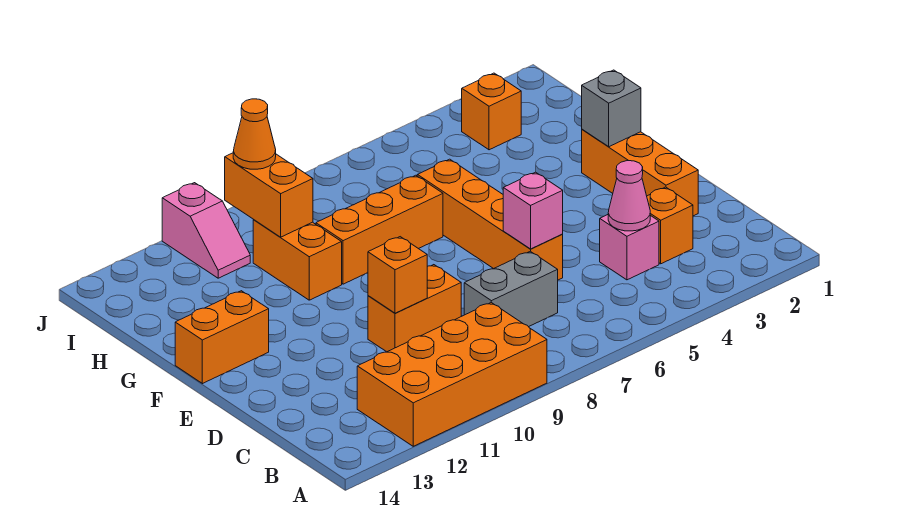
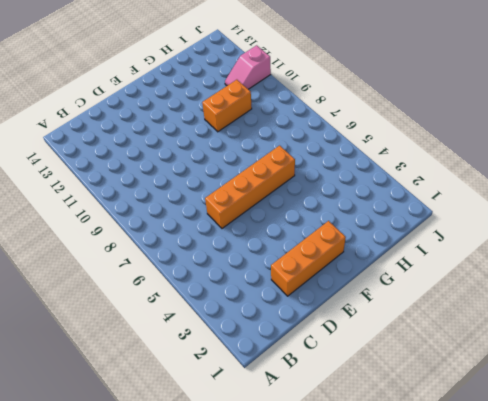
none -> orange brick A9:B12 level 1
none -> orange brick C3 level 1
none -> pink brick C4 level 1

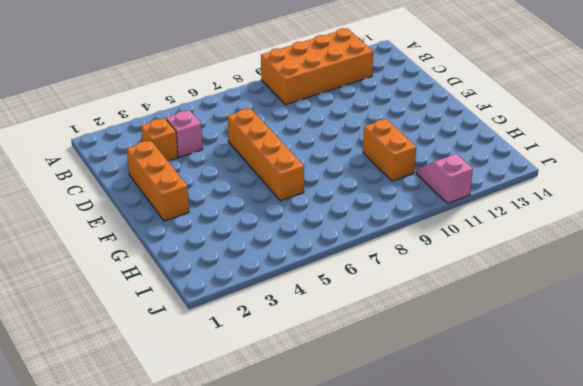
none -> grey brick C7:C8 level 1
none -> orange brick D9:D10 level 1
none -> orange brick F13:F14 level 1

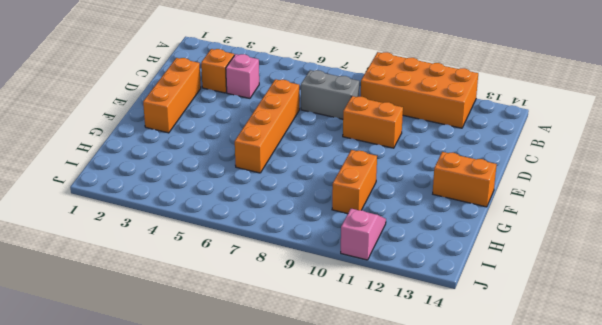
none -> orange brick G7:G9 level 1
none -> orange brick I3 level 1
none -> pink cone C4 level 2

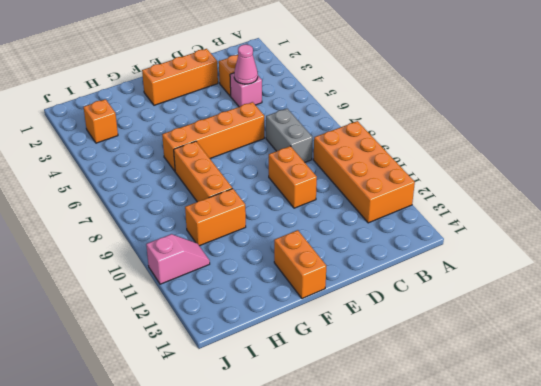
none -> pink brick D6 level 2
none -> orange brick D10 level 2
none -> grey brick F2 level 2

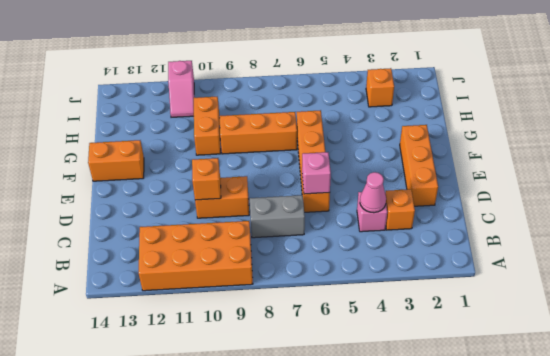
none -> grey brick F2 level 2
none -> orange brick H10:I10 level 2
none -> orange cone I10 level 3

